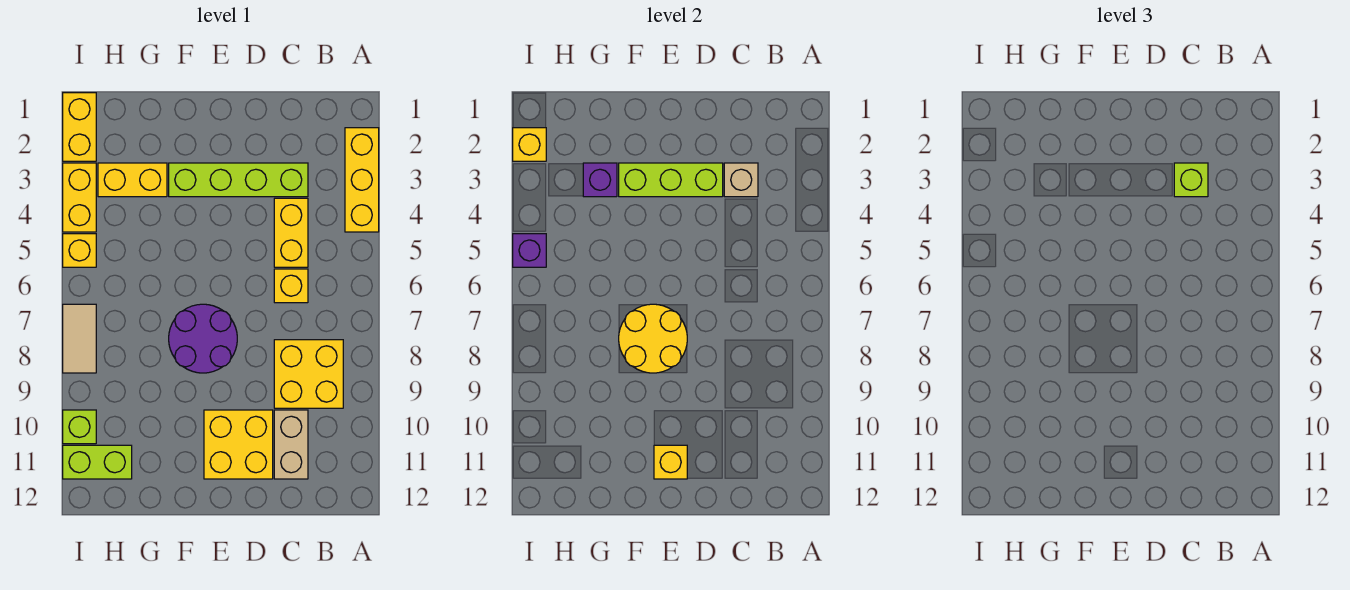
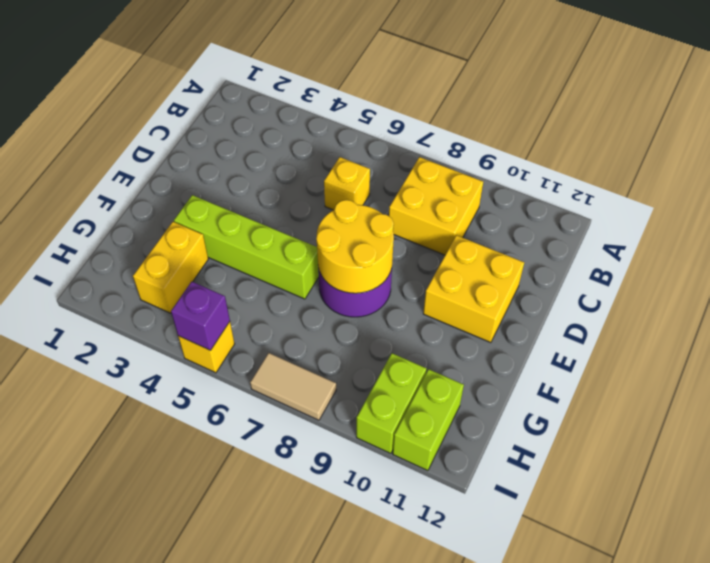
lime brick F3:F6 level 1 -> lime brick C3:F3 level 1
lime brick H10:I10 level 1 -> lime brick I10 level 1
none -> yellow brick A2:A4 level 1
none -> yellow brick C4:C5 level 1
none -> tan brick C10:C11 level 1

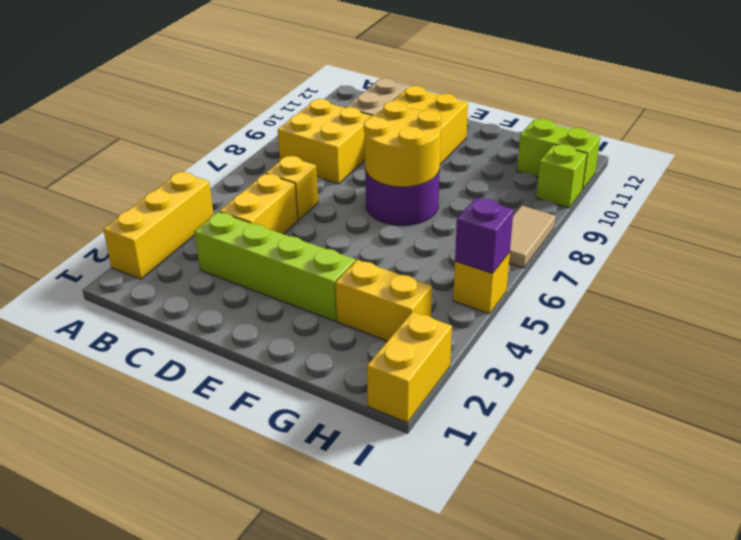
none -> yellow brick I3:I4 level 1
none -> tan brick C3 level 2
none -> lime brick D3:F3 level 2

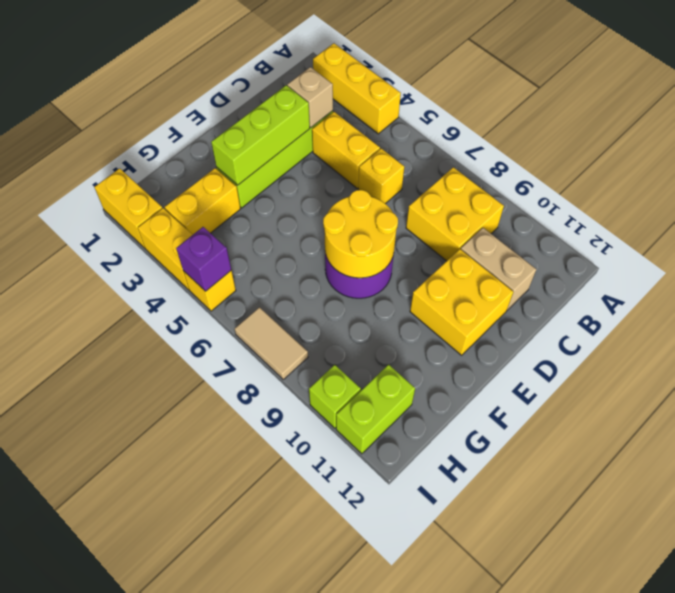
none -> yellow brick E11 level 2
none -> purple brick G3 level 2
none -> yellow brick I2 level 2

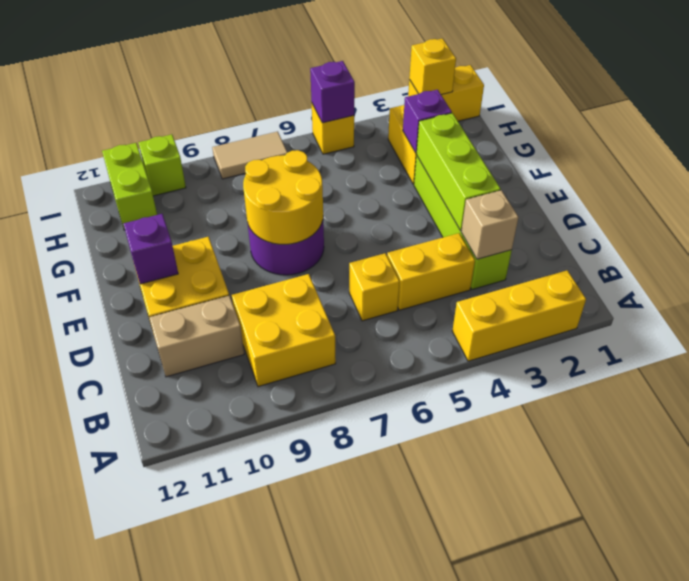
purple brick E11 level 2 -> yellow brick E11 level 2
none -> yellow brick I3:I4 level 1
none -> lime brick C3 level 3

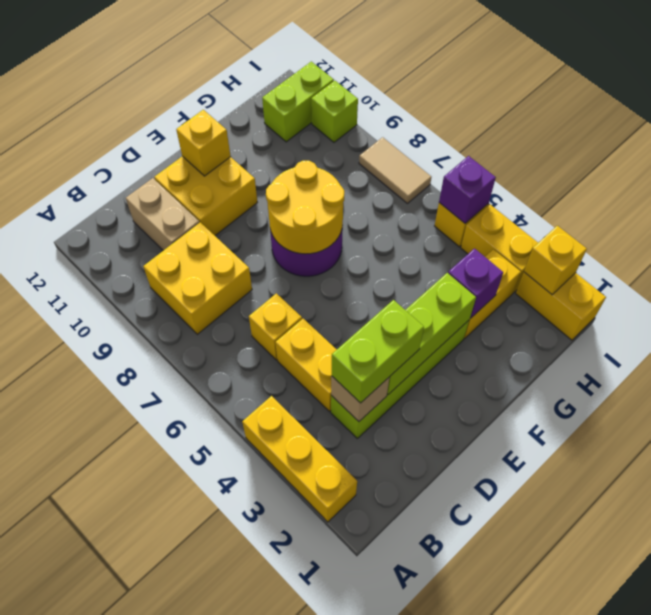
lime brick C3:D3 level 3 -> lime brick C3 level 3

